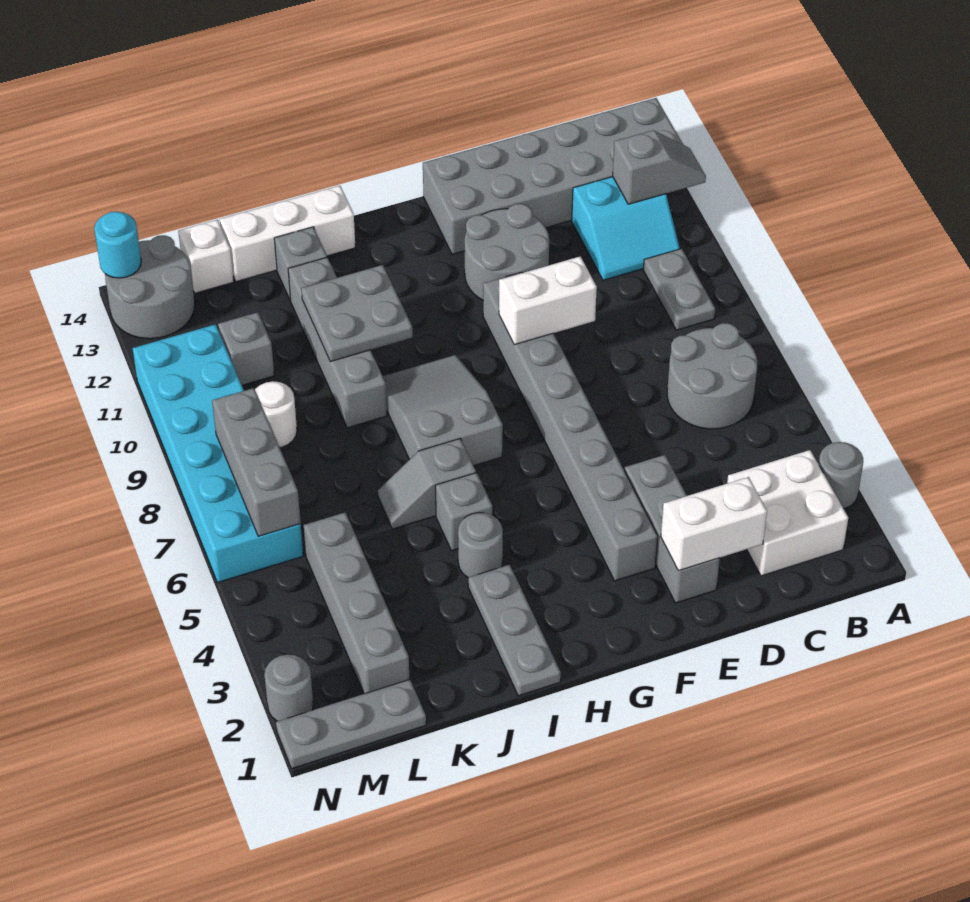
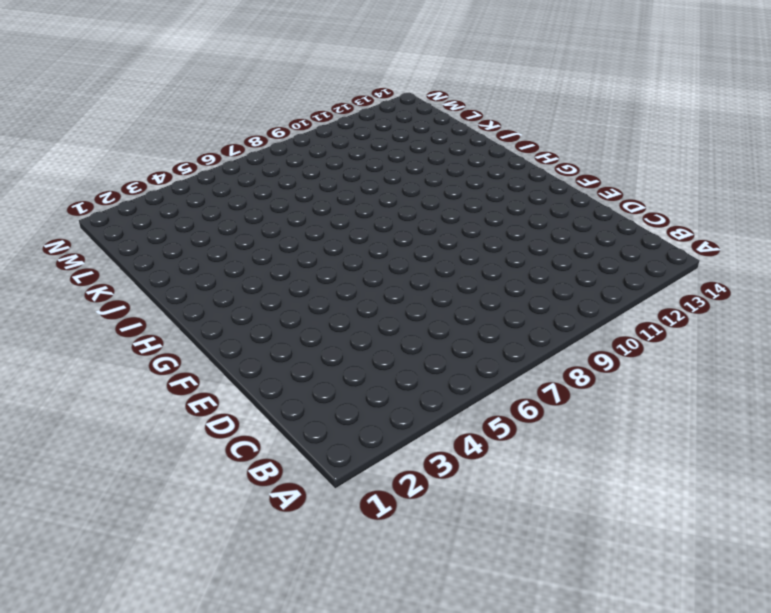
none -> grey round brick A3 level 1
none -> grey brick A13:F14 level 1
none -> white brick B2:C3 level 1
none -> grey round brick B6:C7 level 1

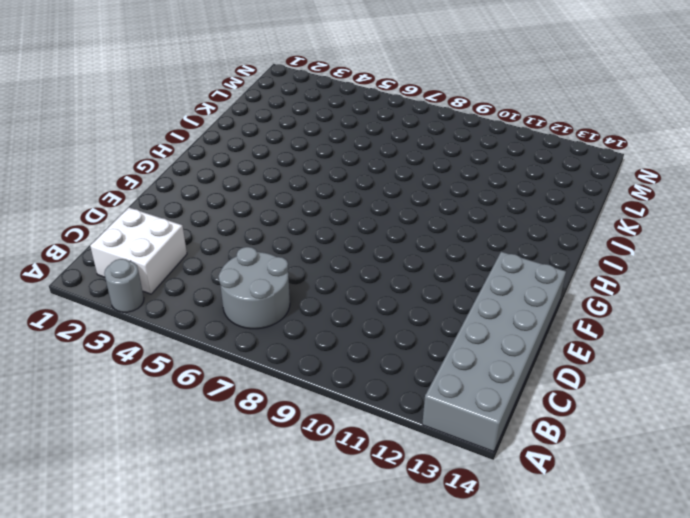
none -> grey plate B9:B10 level 1
none -> cyan slope B11:C12 level 1 top 12
none -> grey brick E2:E4 level 1
none -> grey round brick E11:F12 level 1

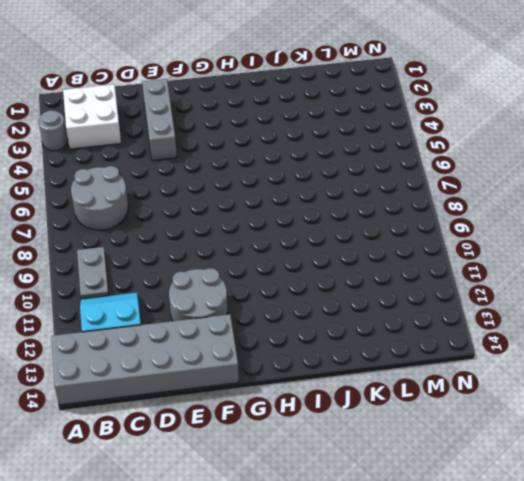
none -> grey brick F3:F10 level 1
none -> grey slope H7:I9 level 1 top 7
none -> grey plate I1:I3 level 1
none -> grey round brick I4 level 1

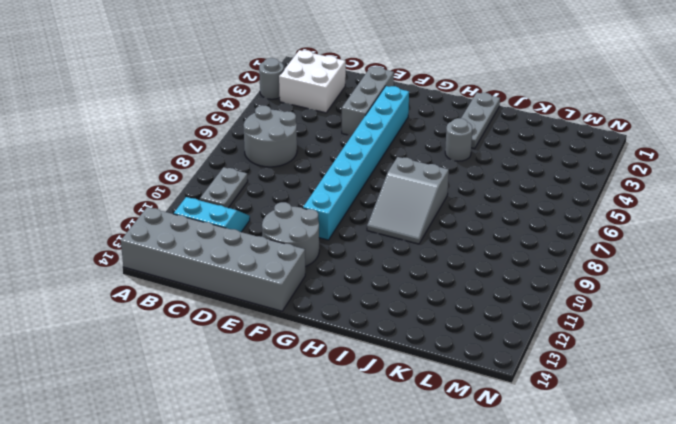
cyan brick F3:F10 level 1 -> grey brick F3:F10 level 1
none -> grey brick I5 level 1
none -> grey slope I6:J6 level 1 top I
none -> white brick I14:K14 level 1
none -> grey brick J9:J12 level 1

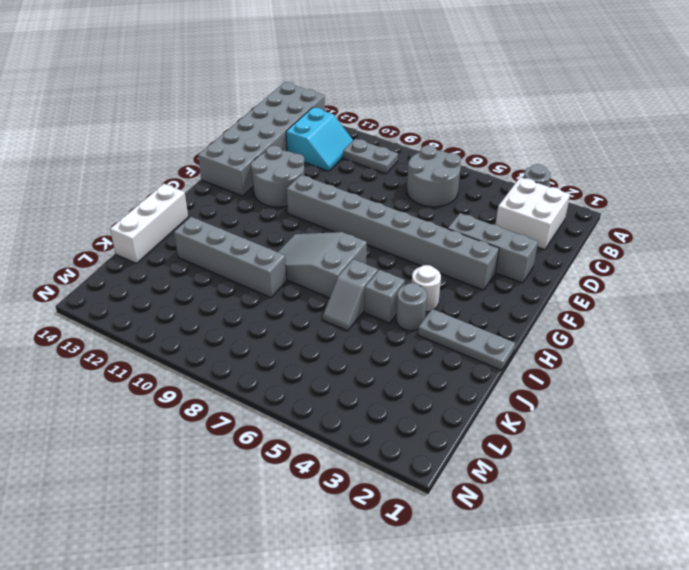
white round brick H4 level 1 -> white round brick L9 level 1
none -> grey brick J13 level 1
none -> grey plate L1:N1 level 1
none -> grey brick L2:L5 level 1
none -> grey brick L11 level 1

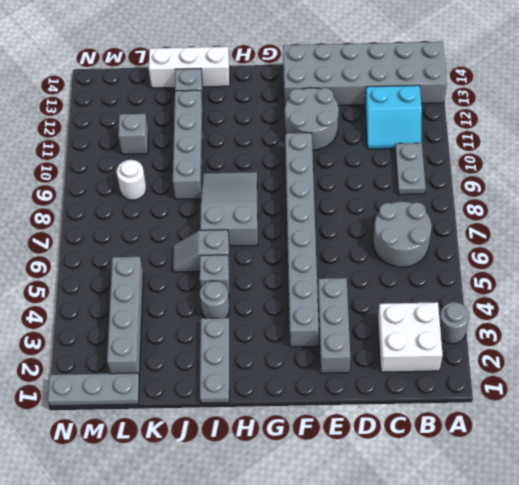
none -> white brick L14 level 1
none -> cyan brick M6:N11 level 1
none -> grey round brick M13:N14 level 1
none -> grey round brick N2 level 1

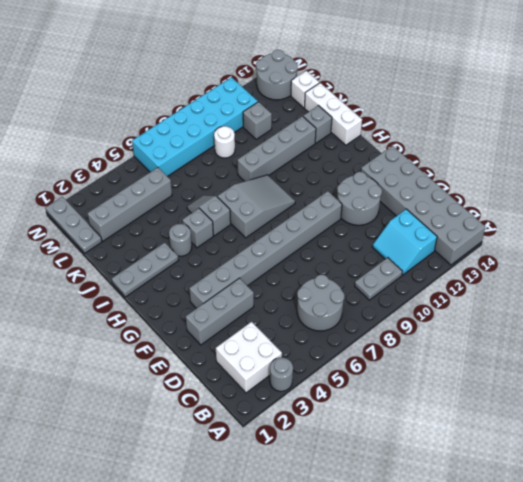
none -> grey round brick N2 level 1
none -> grey slope A12:B12 level 2 top B
none -> white brick D2:E2 level 2
none -> white brick E9:F9 level 2

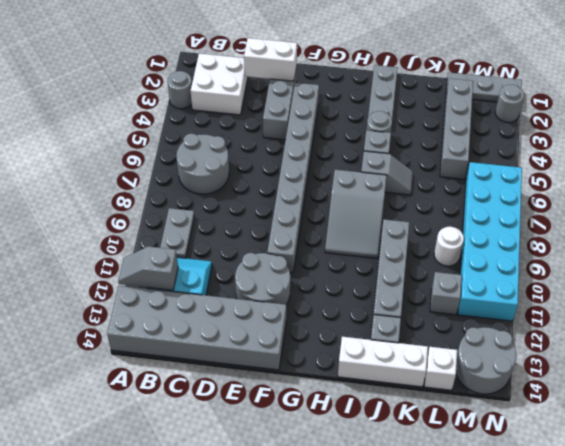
none -> white brick E9:F9 level 2
none -> grey plate I10:J11 level 2
none -> grey brick M6:M8 level 2
none -> cyan round brick N14 level 2

